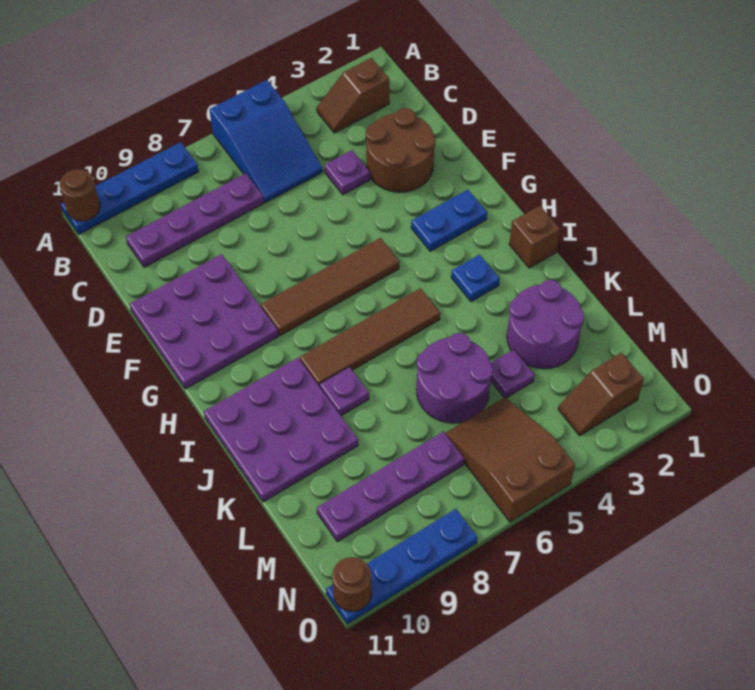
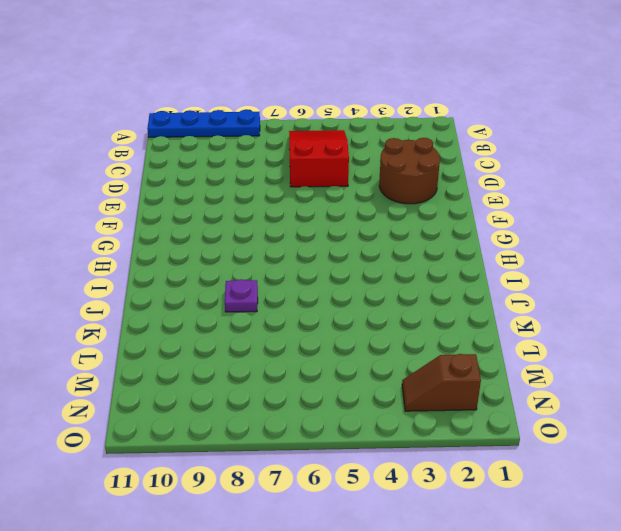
red slope B5:D6 level 1 top D -> blue slope A5:C6 level 1 top A
none -> brown slope B2:B3 level 1 top 2
none -> purple plate C7:C10 level 1
none -> purple plate D4 level 1

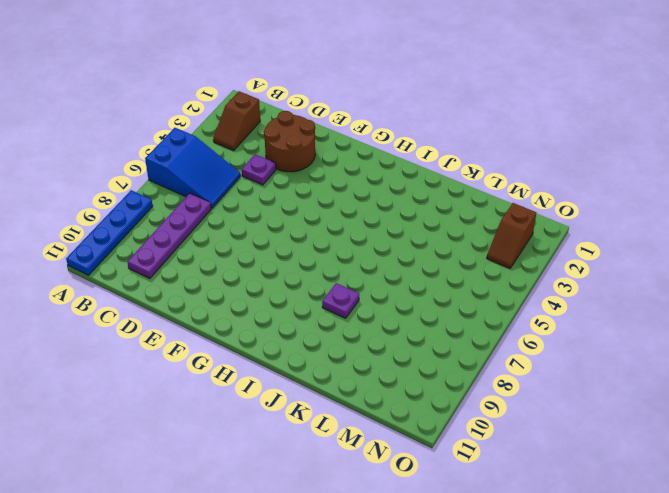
none -> purple plate E9:G11 level 1
none -> blue plate G2:G3 level 1
none -> brown tile G5:G8 level 1

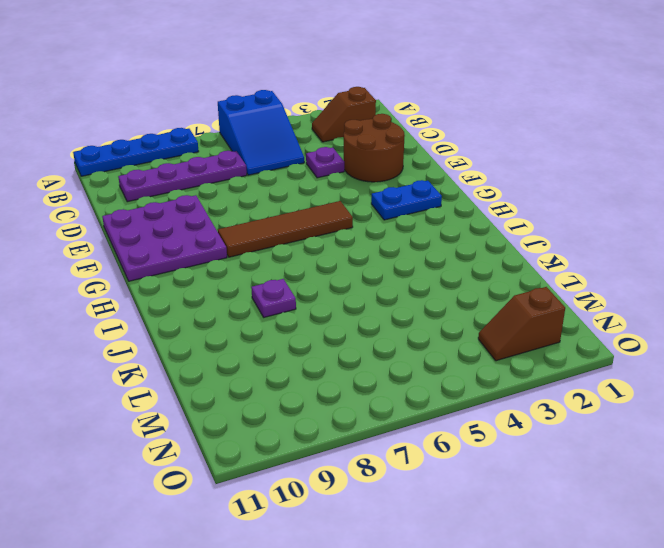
none -> brown brick I1 level 1
none -> blue plate I3 level 1
none -> brown tile I5:I8 level 1

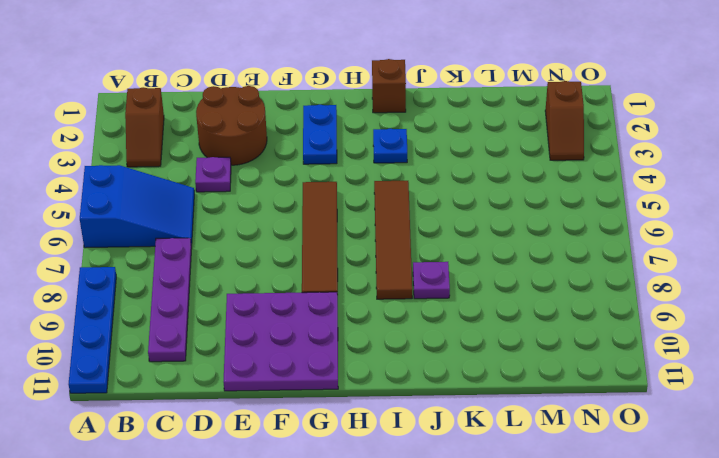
none -> purple plate I9:K11 level 1
none -> purple round brick K2:L3 level 1
none -> purple round brick K5:L6 level 1

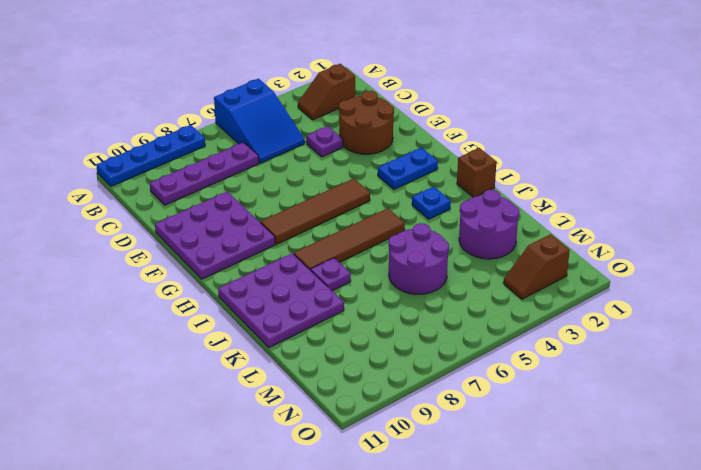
none -> purple plate L4 level 1
none -> brown slope M5:O6 level 1 top O
none -> purple plate M7:M10 level 1

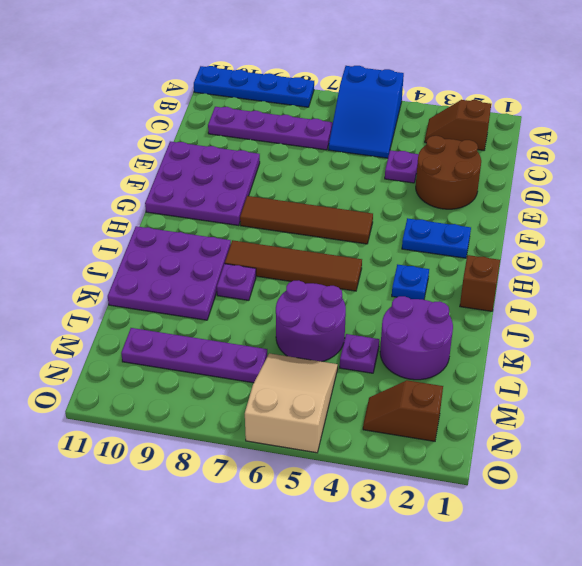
tan slope M5:O6 level 1 top O -> brown slope M5:O6 level 1 top O
none -> blue plate O8:O11 level 1
none -> brown round brick A11 level 2
none -> brown round brick O11 level 2

